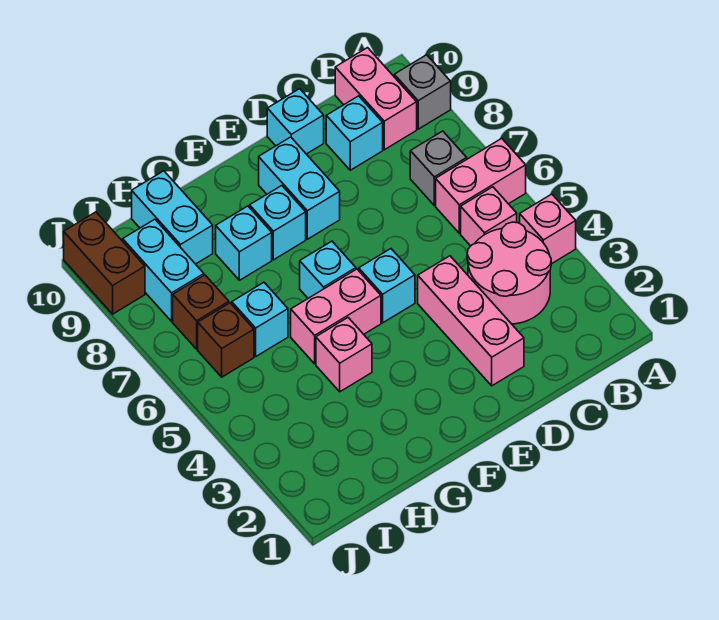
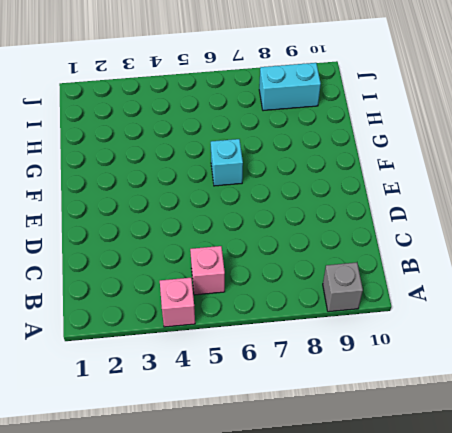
none -> pink brick A6:B6 level 1
none -> pink round brick B3:C4 level 1
none -> grey brick B7 level 1

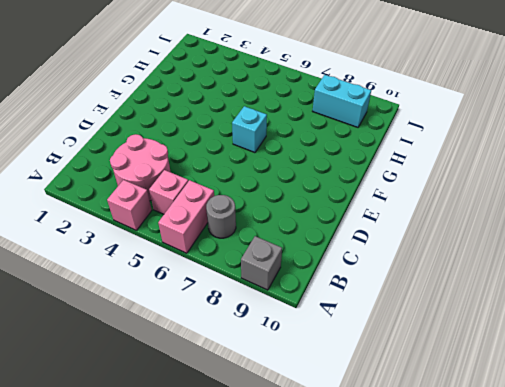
grey round brick B7 level 1 -> grey brick B7 level 1
none -> pink brick B9:B10 level 1
none -> cyan brick C9 level 1
none -> pink brick D2:D4 level 1

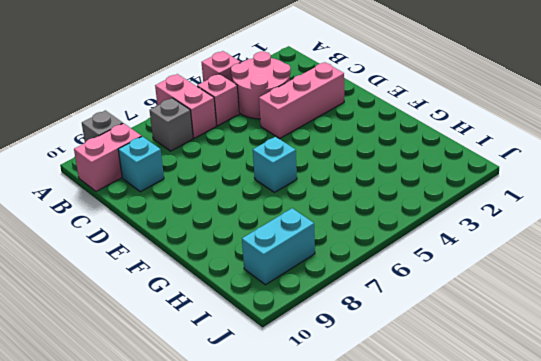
none -> cyan brick D10 level 1
none -> cyan brick E5 level 1
none -> cyan brick E8:E9 level 1

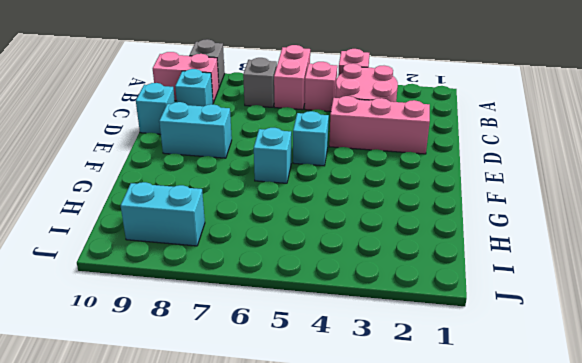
none -> pink brick F5:G5 level 1
none -> cyan brick F8 level 1
none -> pink brick G4 level 1

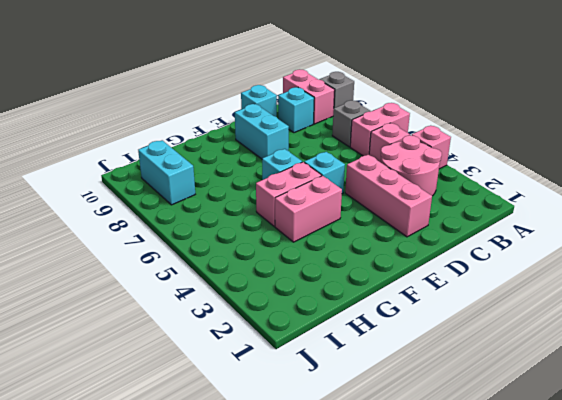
pink brick F4:G4 level 1 -> pink brick G4 level 1
none -> cyan brick F8 level 1
none -> cyan brick G8 level 1
none -> cyan brick H6 level 1

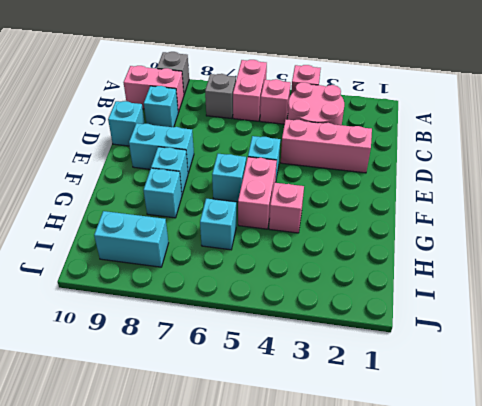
none -> cyan brick H9:H10 level 1
none -> brown brick I6 level 1
none -> brown brick I7 level 1

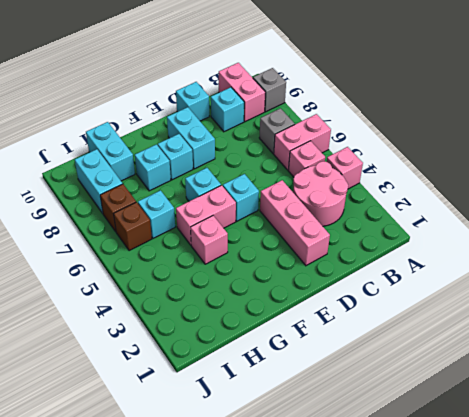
none -> brown brick J9:J10 level 1

